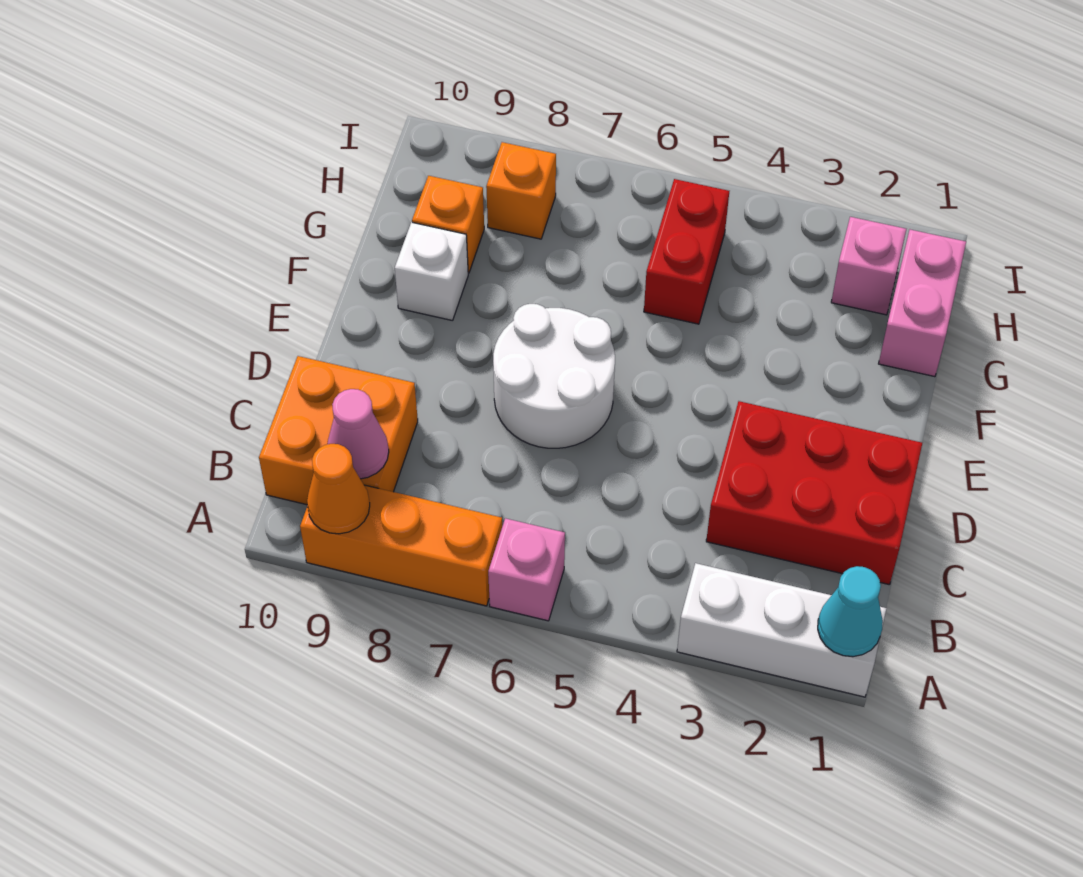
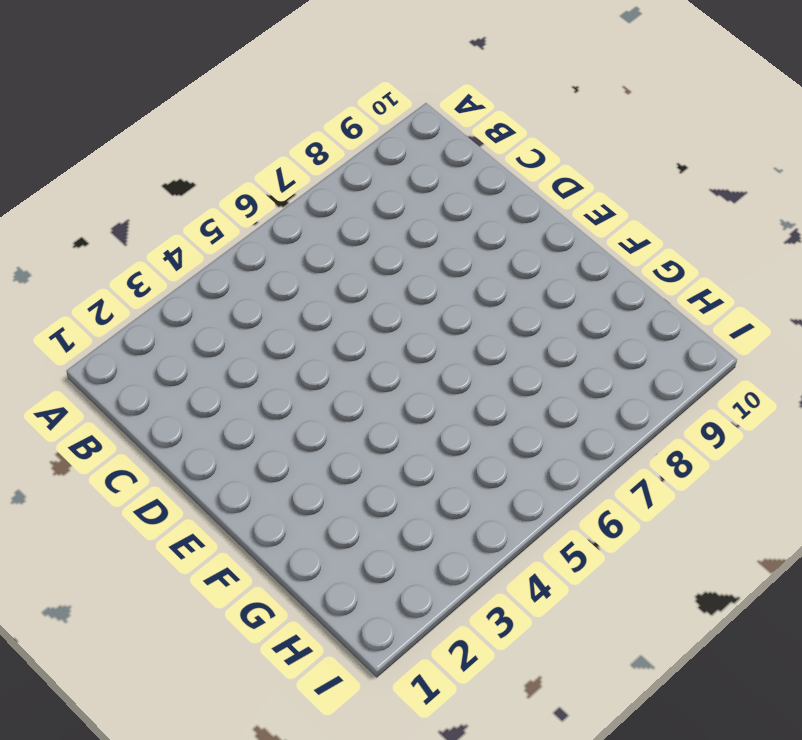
none -> white brick A1:A3 level 1
none -> pink brick A6 level 1
none -> orange brick A7:A9 level 1

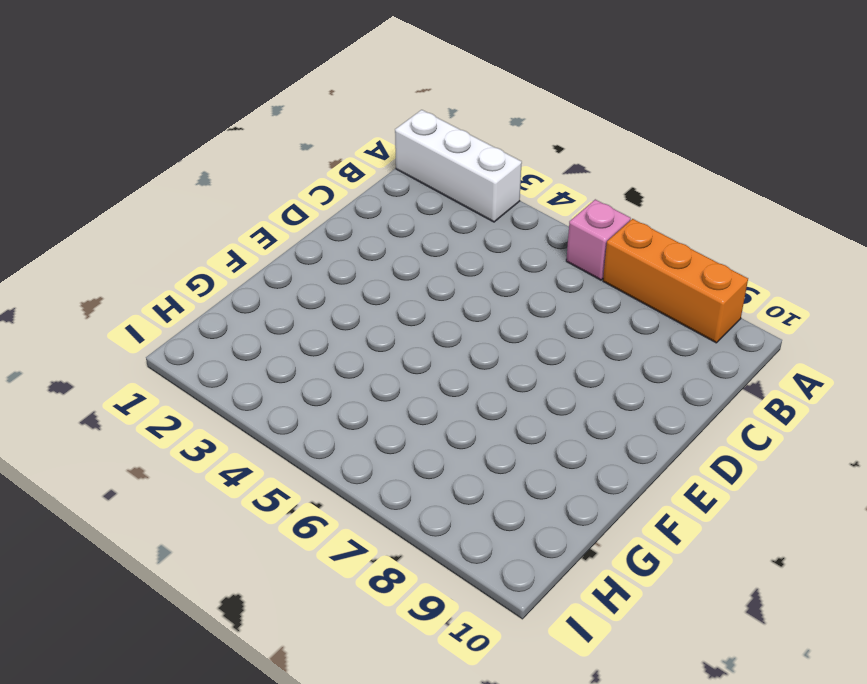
none -> orange brick B9:C10 level 1
none -> red brick C1:D3 level 1
none -> white round brick D6:E7 level 1

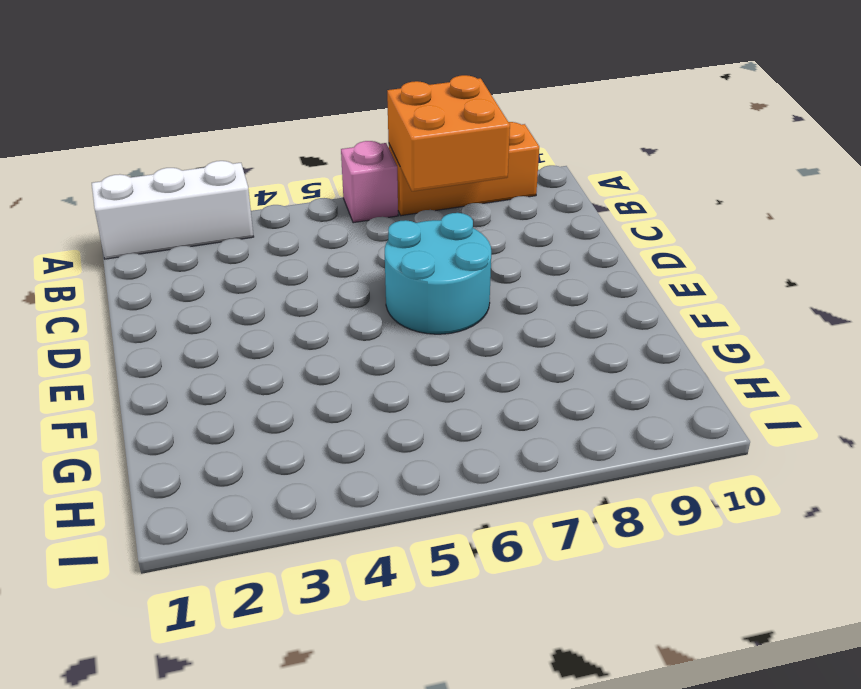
orange brick A7:B8 level 2 -> orange brick B9:C10 level 1
cyan round brick D6:E7 level 1 -> white round brick D6:E7 level 1
none -> red brick C1:D3 level 1
none -> white brick F9 level 1
none -> pink brick G1:H1 level 1

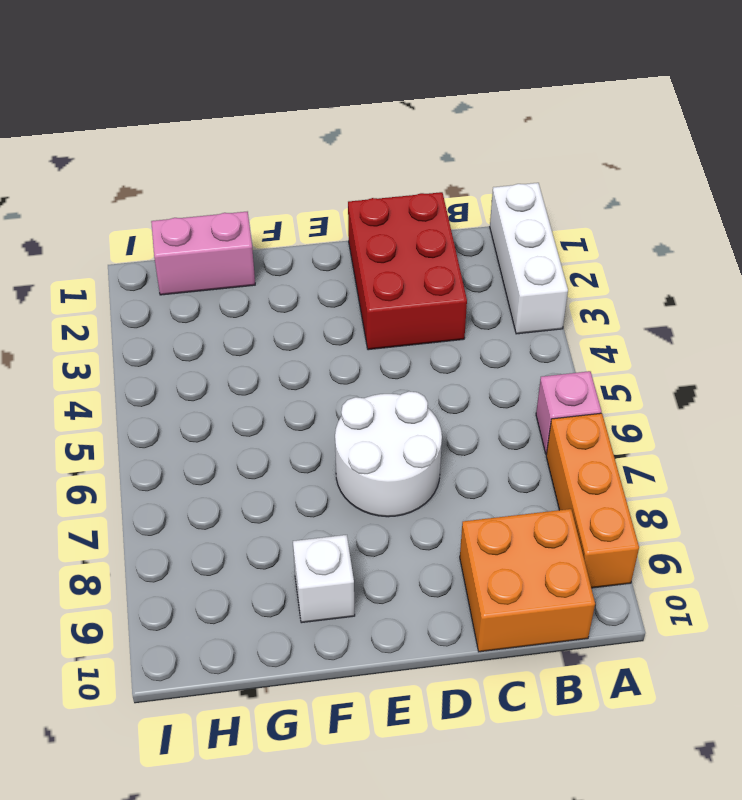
none -> red brick G5:H5 level 1
none -> orange brick G9 level 1
none -> pink brick H2 level 1

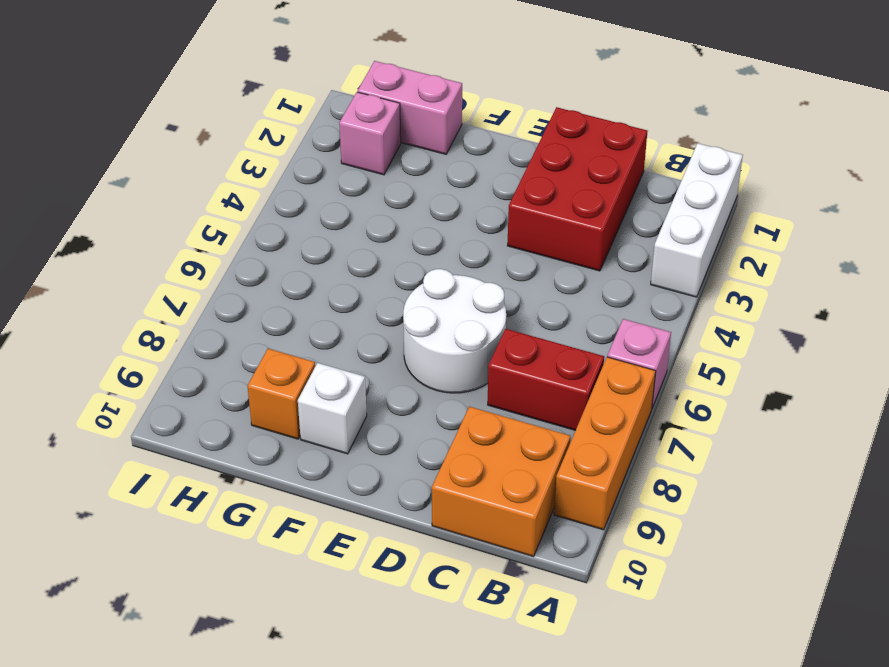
red brick B7:C7 level 1 -> red brick G5:H5 level 1
none -> orange brick H8 level 1
none -> cyan cone A1 level 2
none -> orange cone A9 level 2

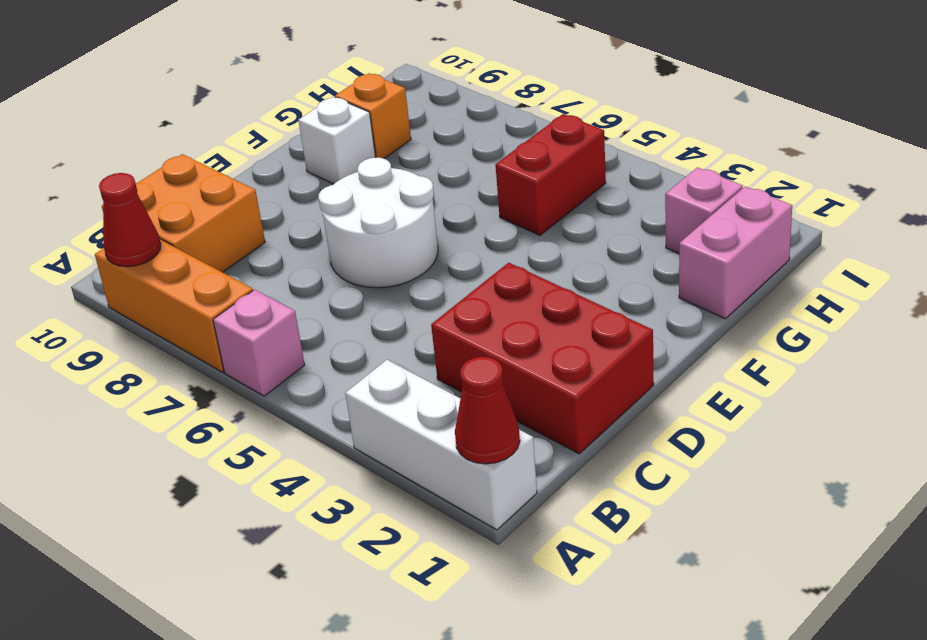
red cone A1 level 2 -> cyan cone A1 level 2
red cone A9 level 2 -> orange cone A9 level 2
none -> orange brick H8 level 1
none -> pink cone B9 level 2

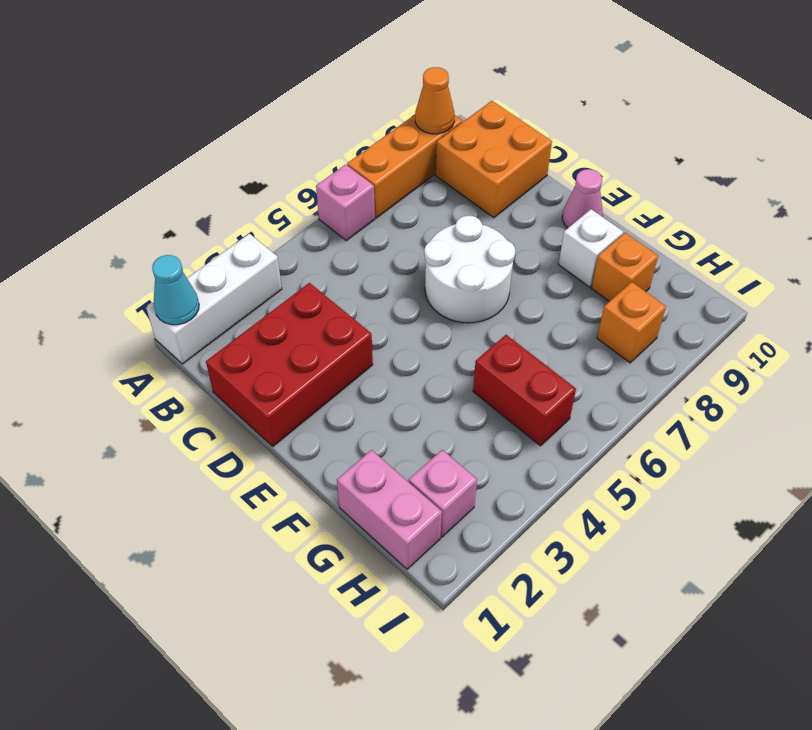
pink cone E10 level 1 -> pink cone B9 level 2

